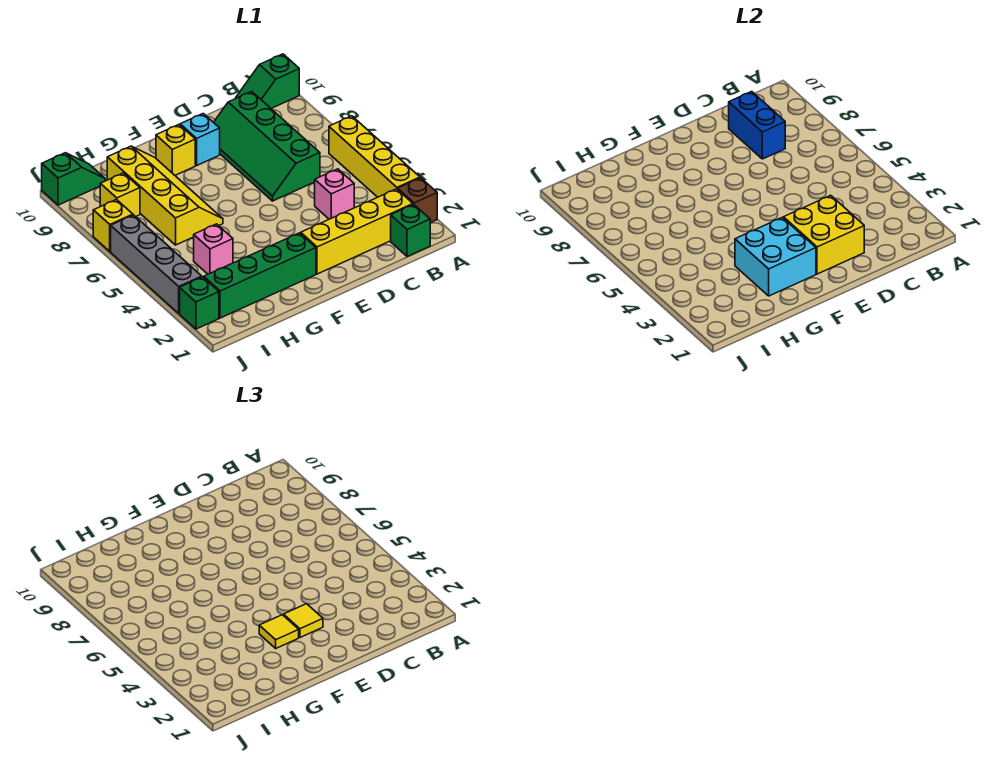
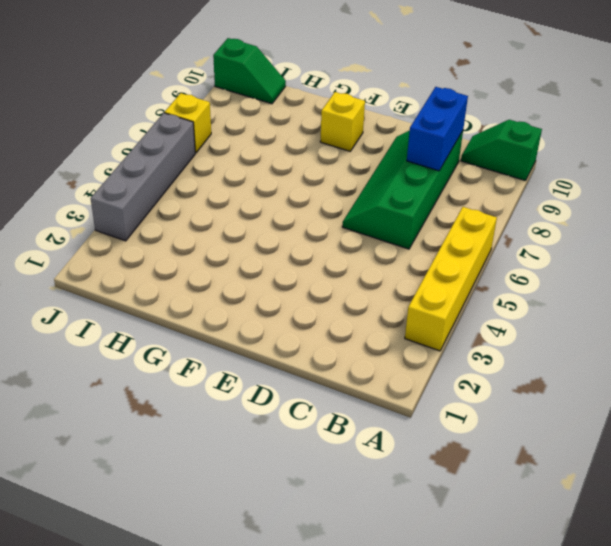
none -> brown brick A2 level 1
none -> green brick B1 level 1
none -> yellow brick B2:E2 level 1

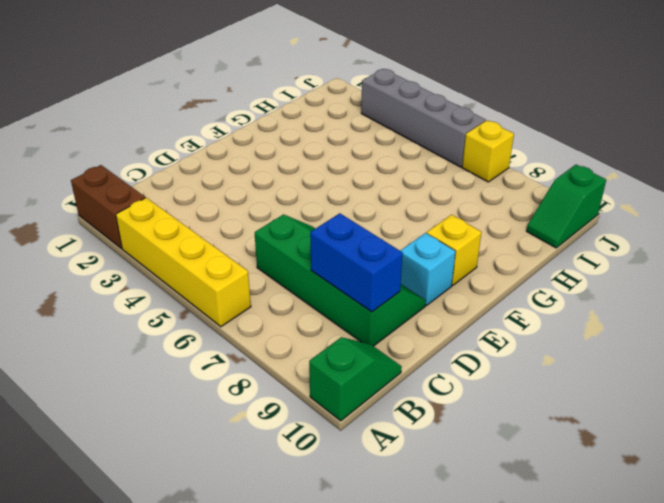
brown brick A1:A2 level 1 -> brown brick A2 level 1
none -> green brick B1 level 1
none -> yellow brick B2:E2 level 1
none -> pink brick C4 level 1

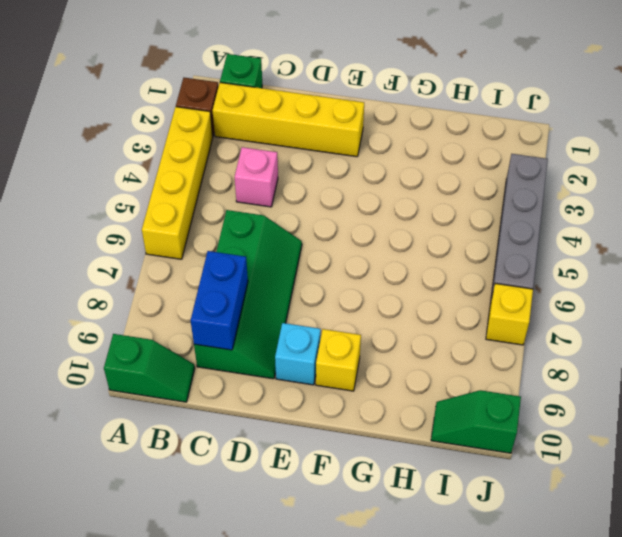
none -> green brick F2:I2 level 1
none -> yellow slope G6:H9 level 1 top H
none -> pink brick H4 level 1

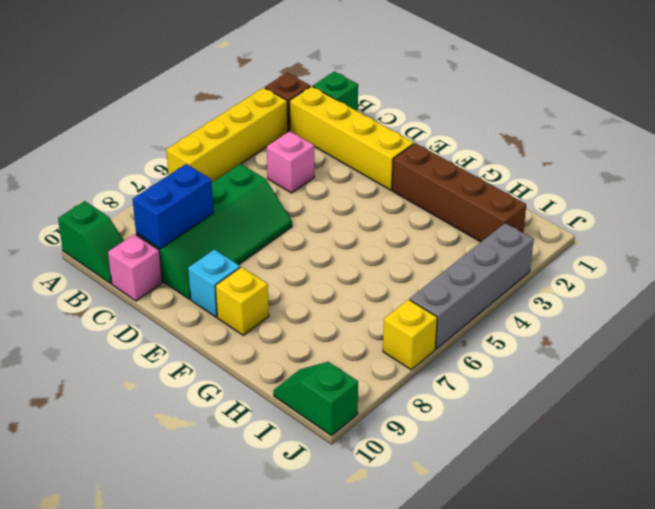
pink brick C10 level 1 -> pink brick H4 level 1
brown brick F2:I2 level 1 -> green brick F2:I2 level 1
none -> yellow slope G6:H9 level 1 top H
none -> yellow brick I8 level 1
none -> green brick J2 level 1

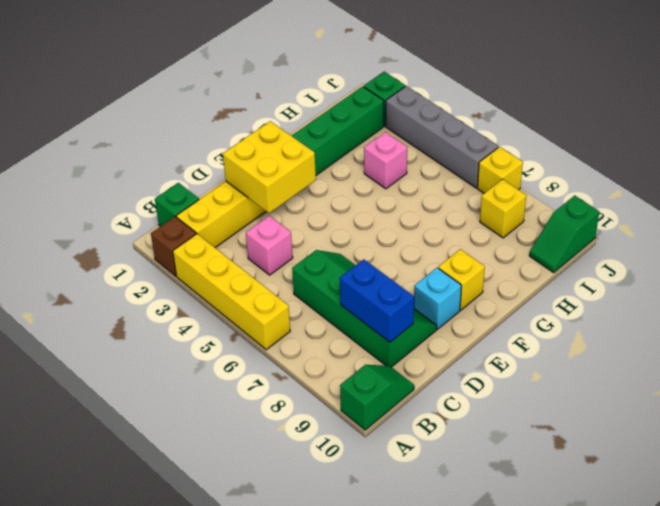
none -> yellow slope G6:H9 level 1 top H
none -> cyan brick F2:G3 level 2
none -> yellow tile E3 level 3

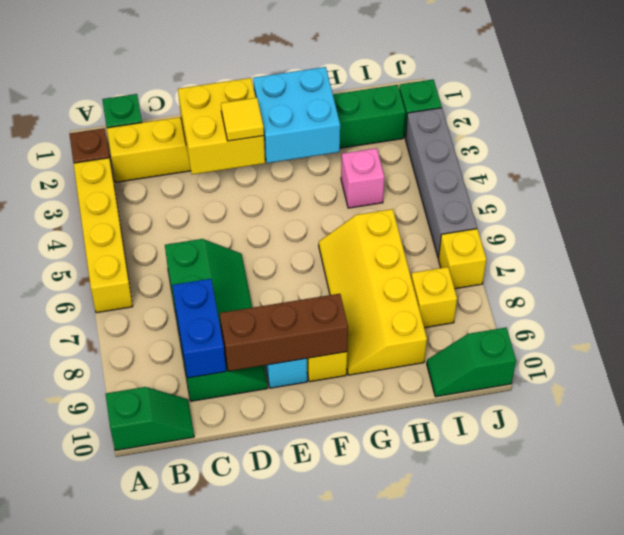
brown brick D9:F9 level 2 -> none
none -> pink brick C4 level 1
none -> yellow tile F3 level 3

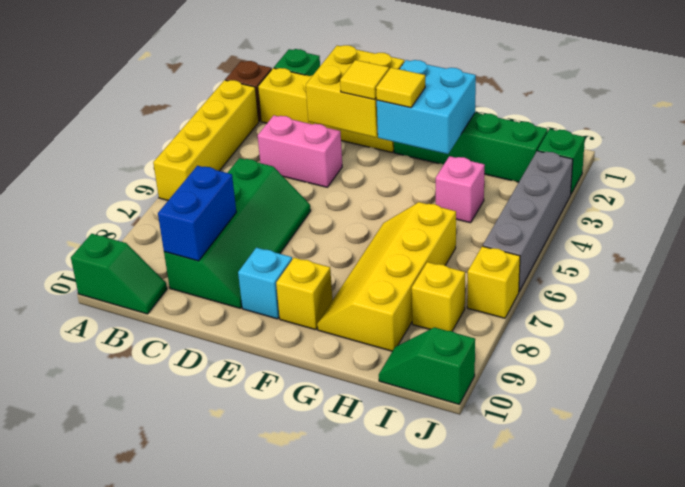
pink brick C4:D4 level 1 -> pink brick C4 level 1

